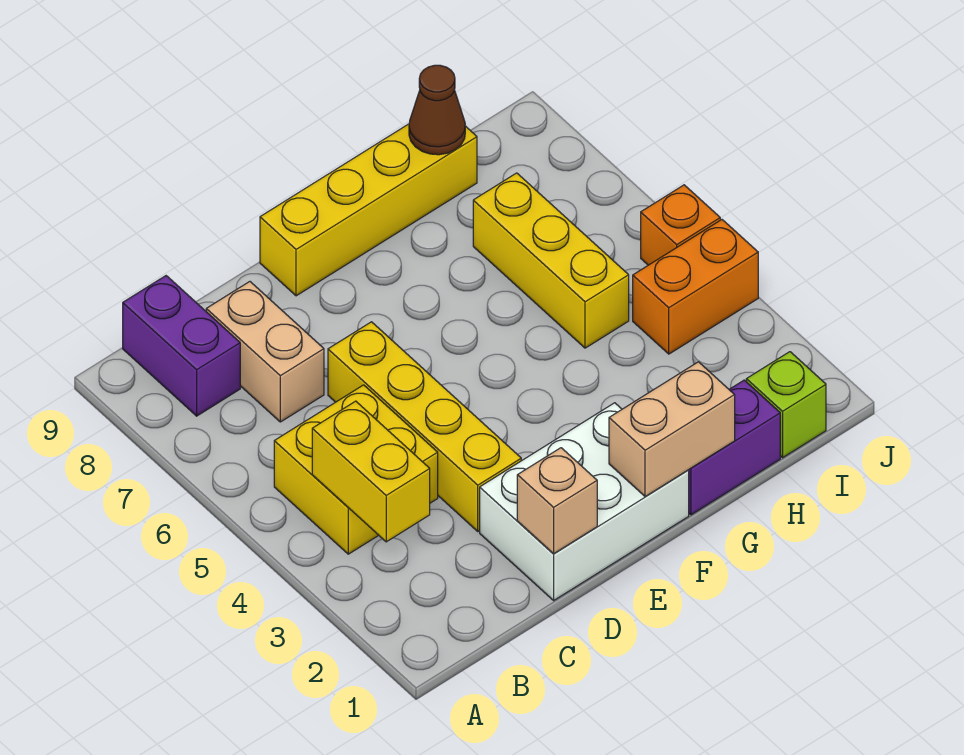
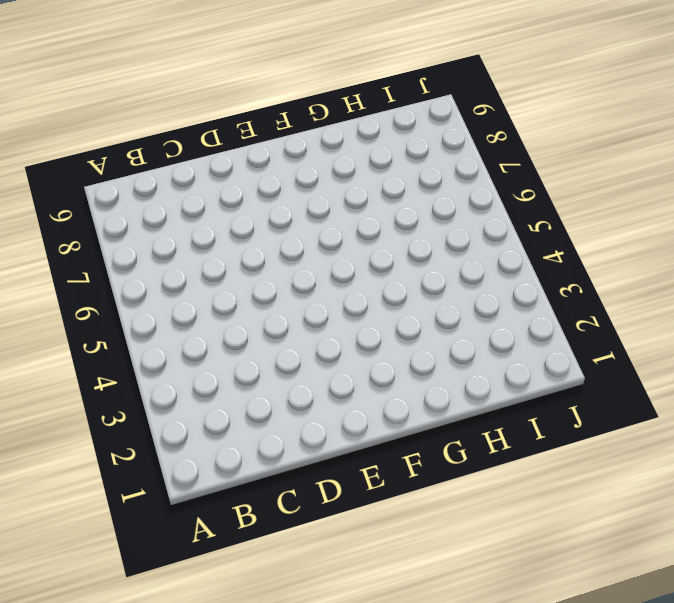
none -> yellow brick B4:C5 level 1
none -> purple brick B8:B9 level 1
none -> tan brick C7:C8 level 1

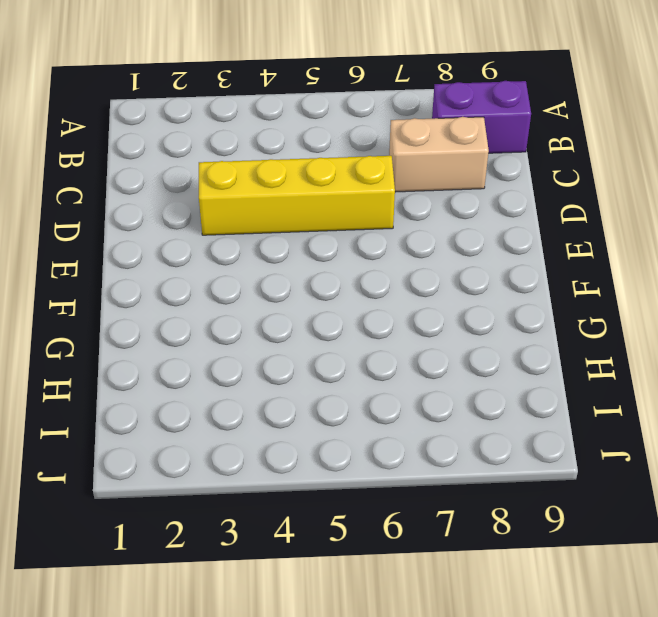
none -> yellow brick B4:C5 level 1
none -> white brick D1:F2 level 1
none -> yellow brick E9:H9 level 1

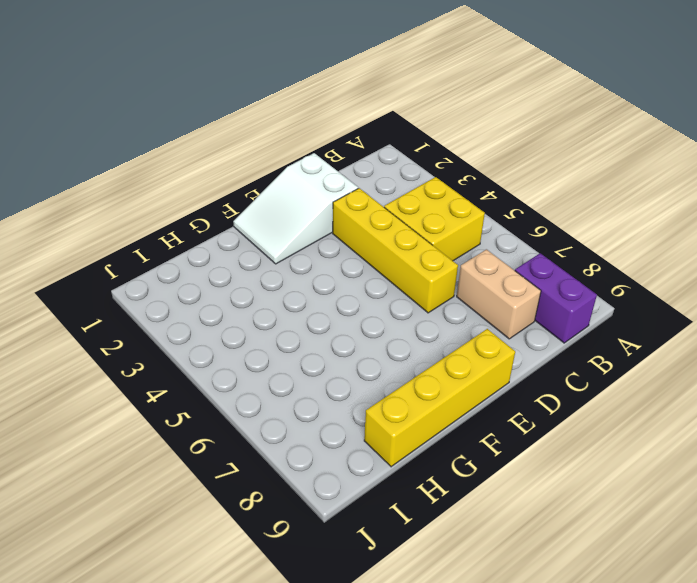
white slope D1:F2 level 1 top D -> white brick D1:F2 level 1
none -> purple brick G1:H1 level 1
none -> yellow brick H5:H7 level 1
none -> lime brick I1 level 1

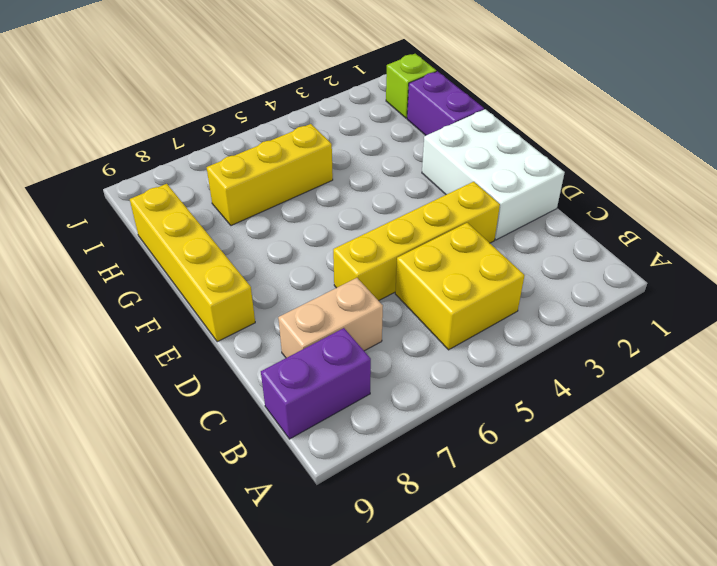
none -> orange brick I4:J4 level 1
none -> orange brick J5 level 1
none -> yellow brick B3:B4 level 2

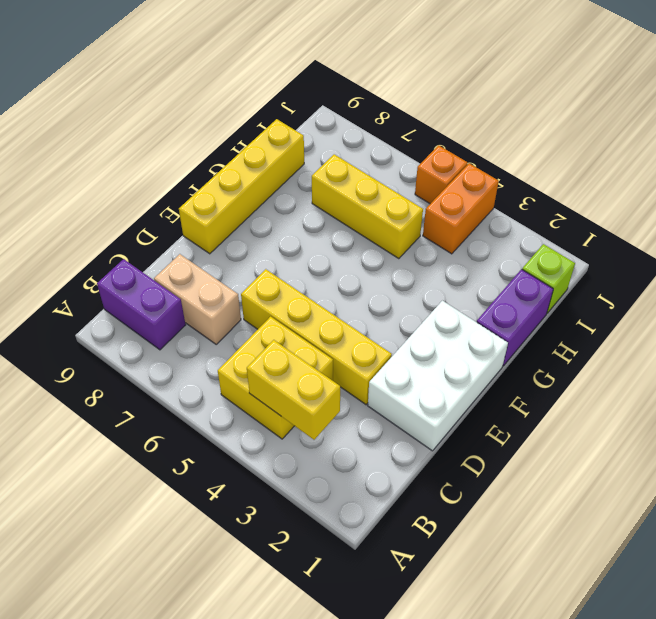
none -> tan brick D1 level 2
none -> tan brick F1:G1 level 2
none -> brown cone H9 level 2

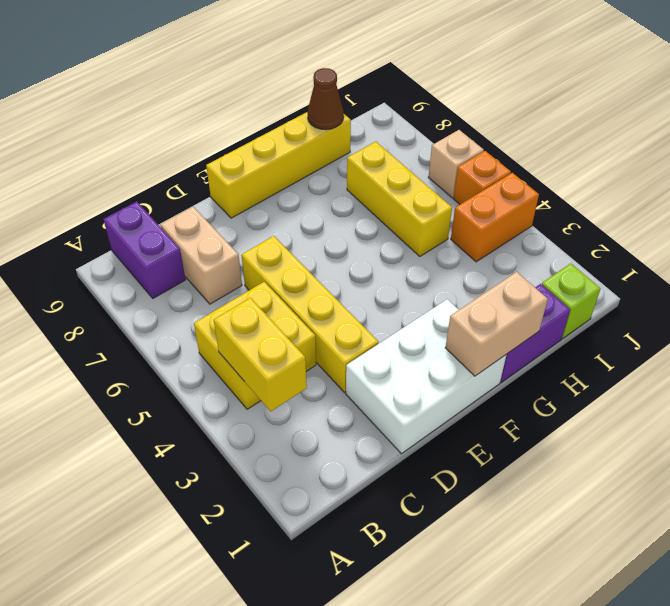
tan brick J6 level 1 -> tan brick D1 level 2

